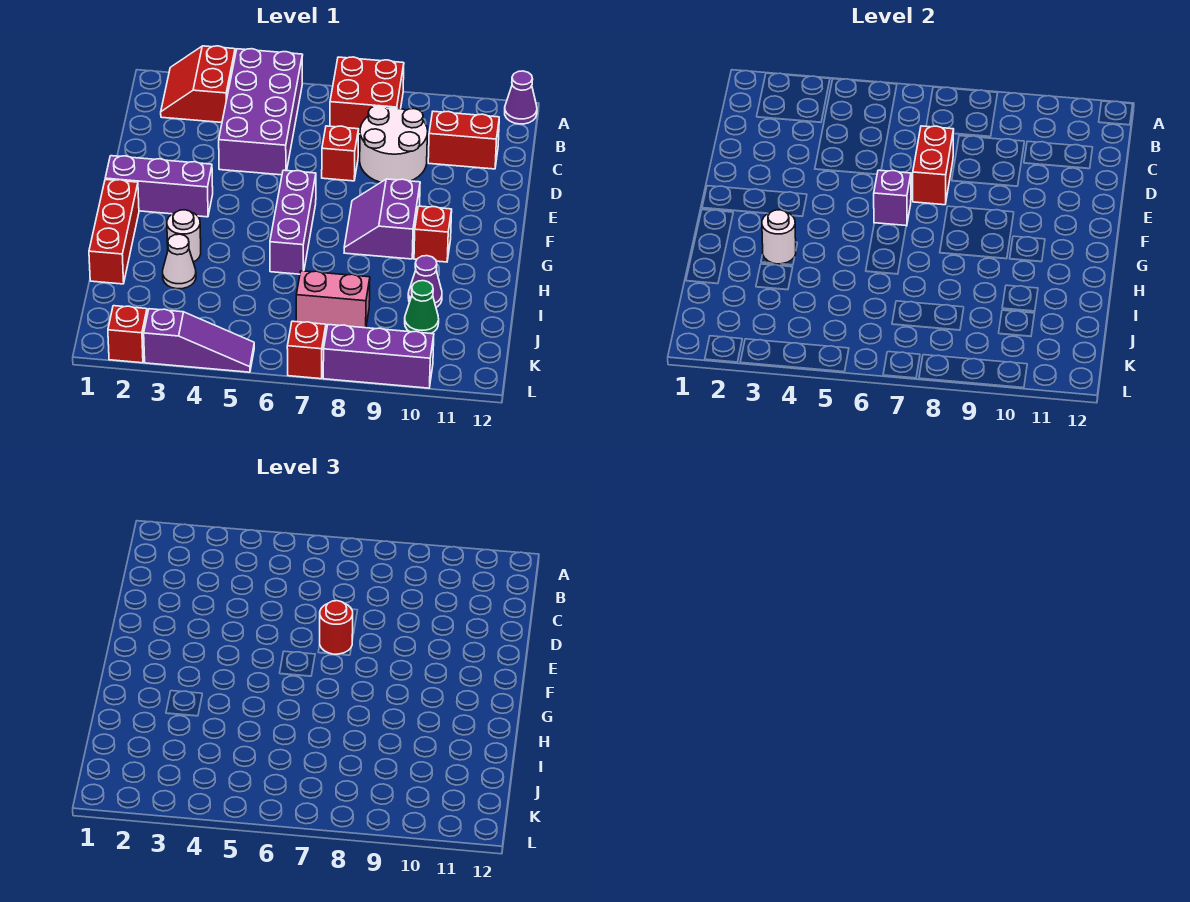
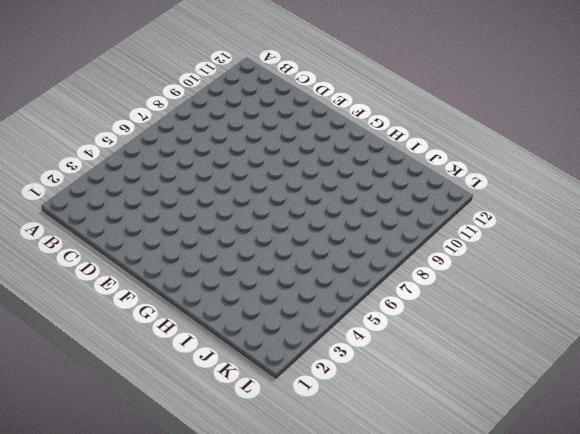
none -> red slope A2:B3 level 1 top 3
none -> purple brick A4:D5 level 1
none -> red brick A7:B8 level 1

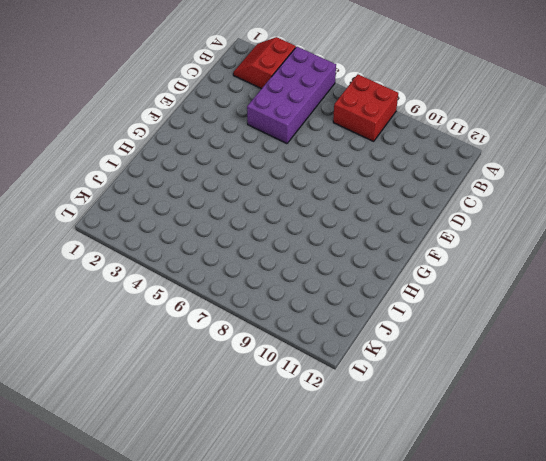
none -> purple cone A12 level 1
none -> white round brick C8:D9 level 1
none -> red brick C10:C11 level 1

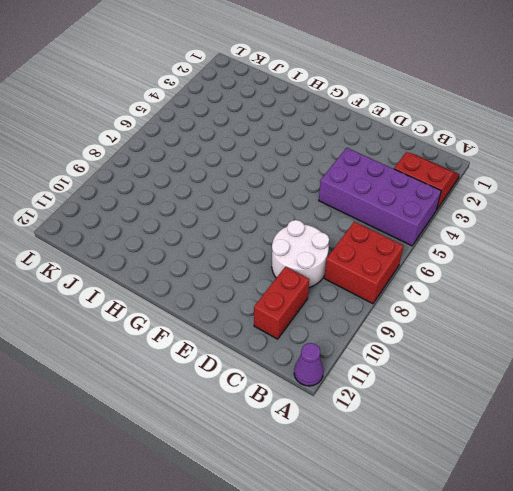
none -> red brick D7 level 1
none -> purple brick F1:F3 level 1
none -> purple brick F6:H6 level 1

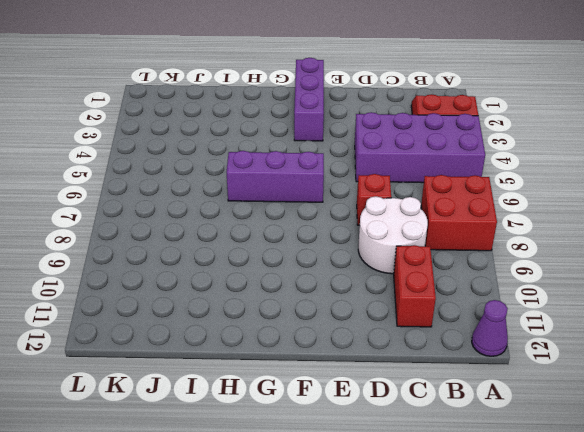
none -> purple slope F8:G9 level 1 top 9
none -> red brick G1:I1 level 1
none -> red brick G10 level 1

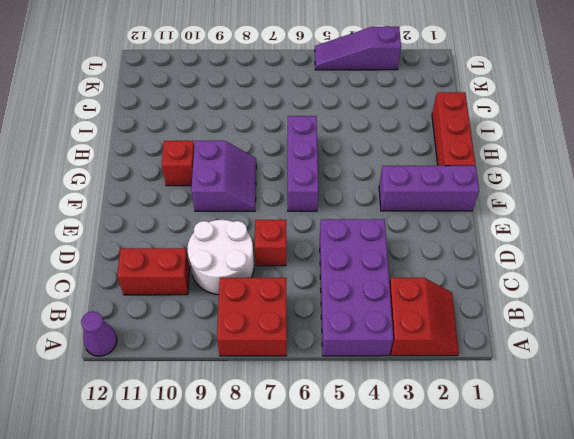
none -> white round brick H3 level 1
none -> white cone I3 level 1
none -> purple cone I10 level 1

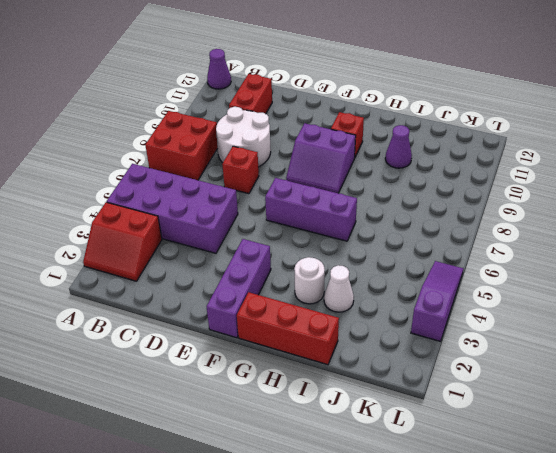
none -> pink brick J7:J8 level 1
none -> green cone J10 level 1
none -> red brick L2 level 1

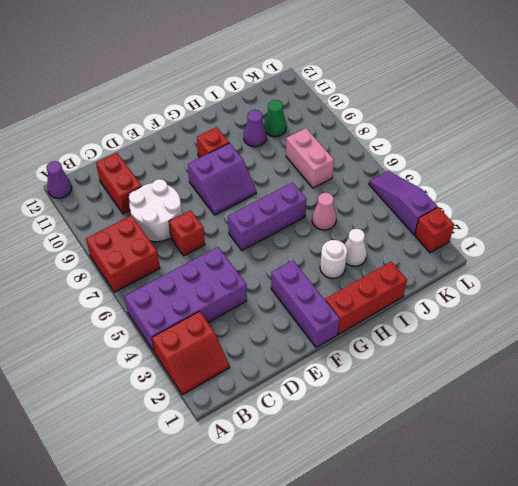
pink cone I5 level 1 -> none
none -> red brick L7 level 1
none -> purple brick L8:L10 level 1
none -> red brick D7:E7 level 2

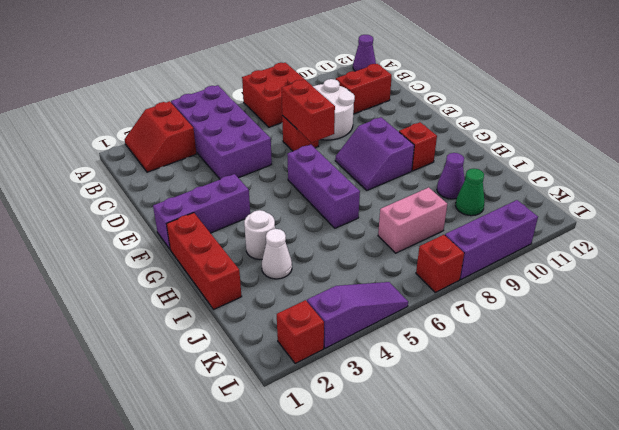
none -> purple brick F6 level 2
none -> white round brick H3 level 2
none -> red round brick E7 level 3

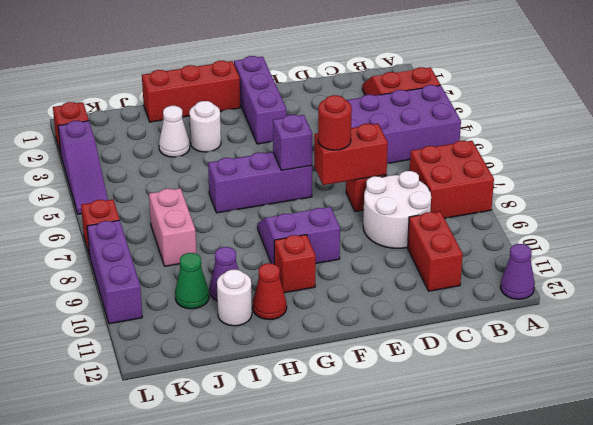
red cone H11 level 1 -> none
white round brick I11 level 1 -> white round brick H3 level 2

